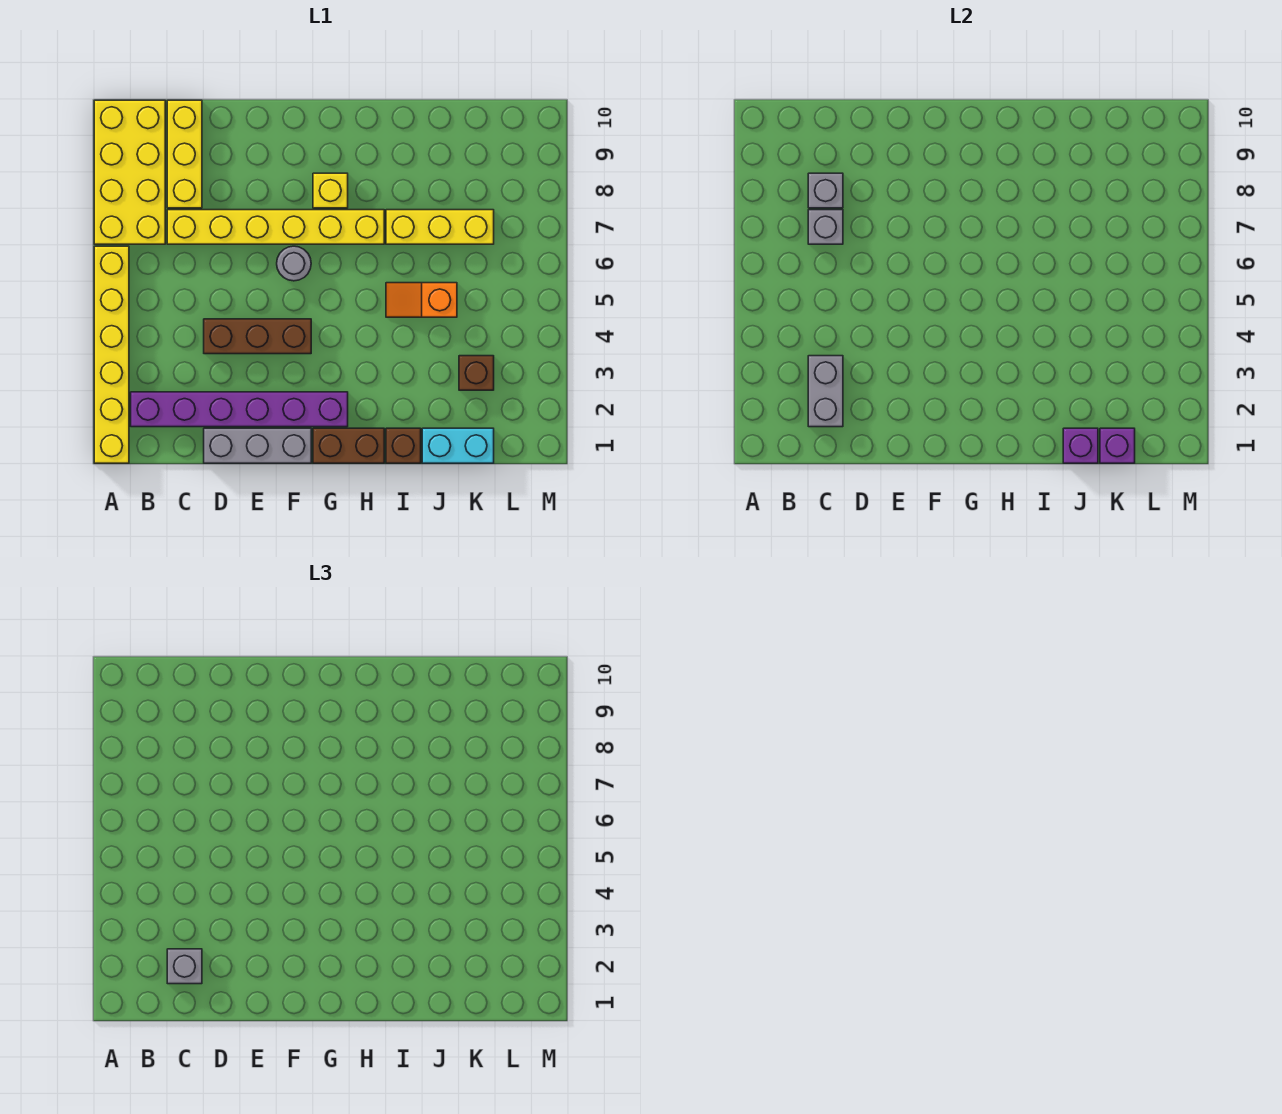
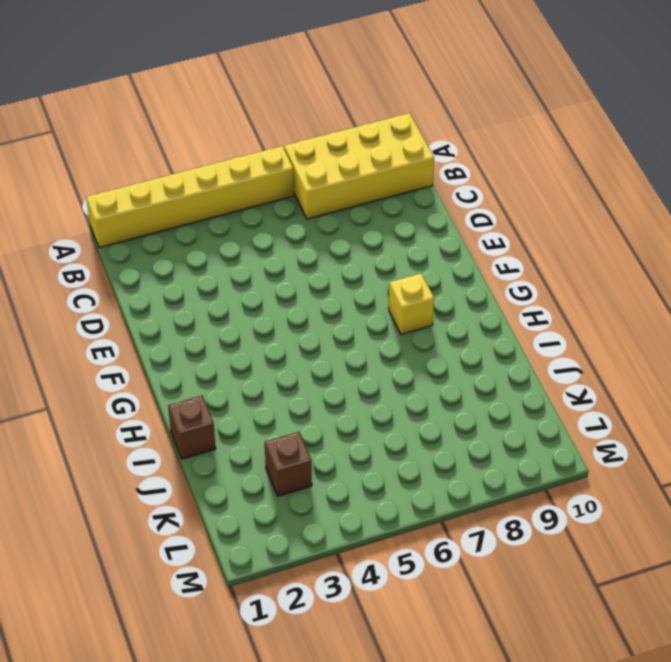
none -> purple brick B2:G2 level 1
none -> yellow brick C7:H7 level 1
none -> yellow brick C8:C10 level 1

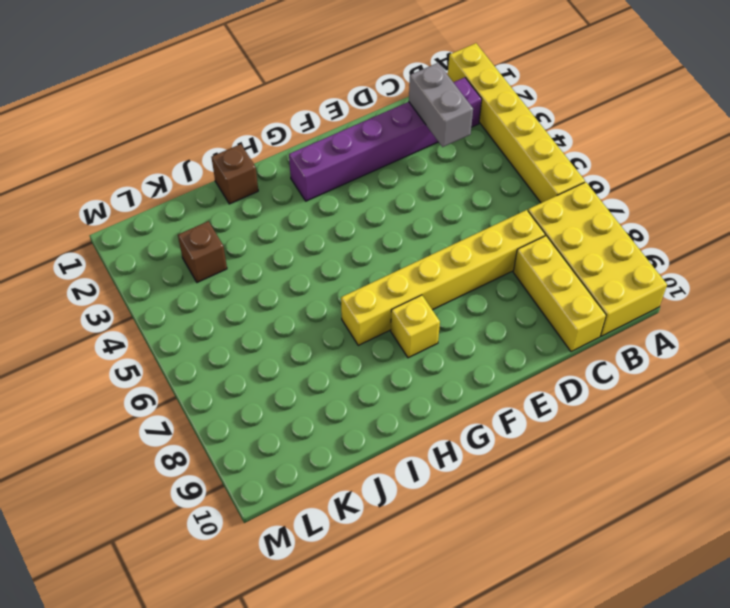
none -> grey brick D1:F1 level 1
none -> brown brick D4:F4 level 1
none -> grey round brick F6 level 1

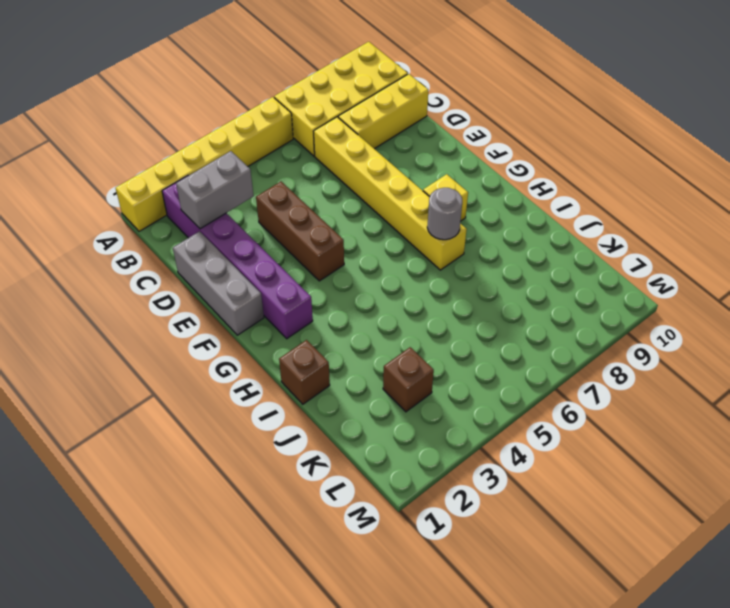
grey round brick H7 level 2 -> grey round brick F6 level 1
none -> brown brick G1:H1 level 1
none -> orange slope I5:J5 level 1 top J
none -> yellow brick I7:K7 level 1

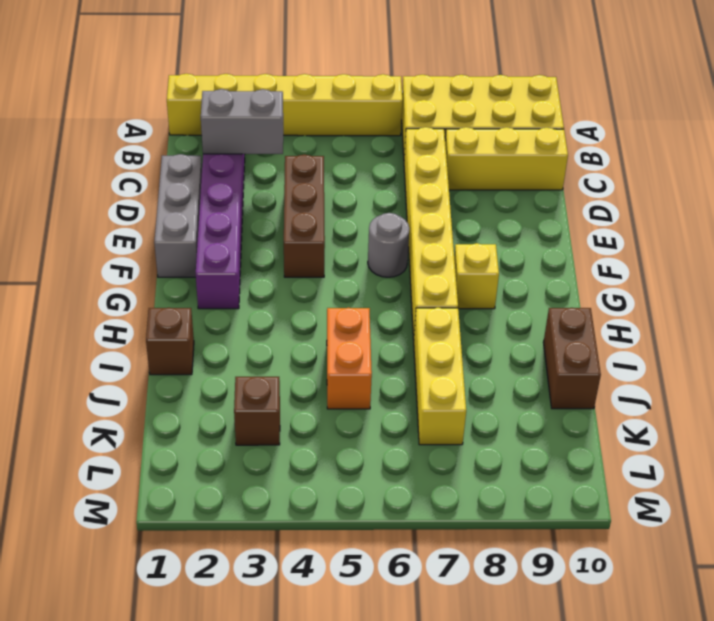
orange brick I5:J5 level 1 -> orange slope I5:J5 level 1 top J
brown brick I10:J10 level 1 -> brown brick G1:H1 level 1
none -> cyan brick J1:K1 level 1
none -> grey brick C7 level 2
none -> grey brick C8 level 2

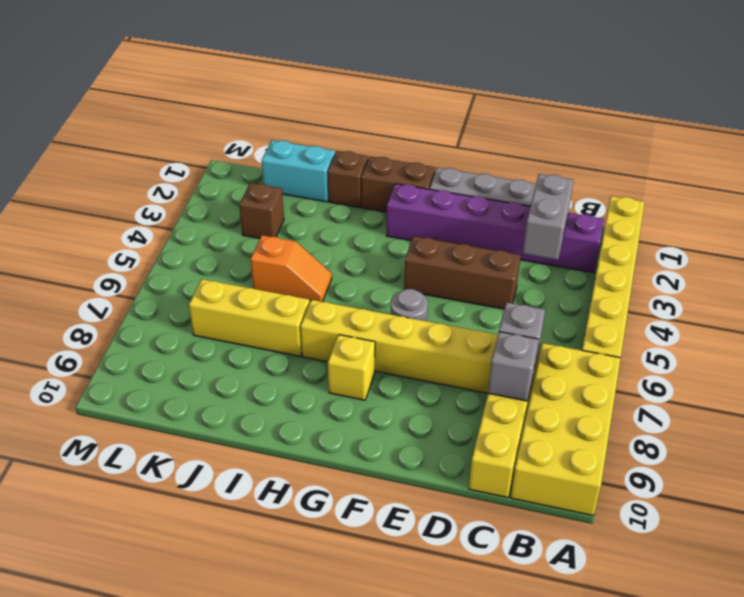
none -> purple brick J1 level 2
none -> purple brick K1 level 2
none -> grey brick C2 level 3

